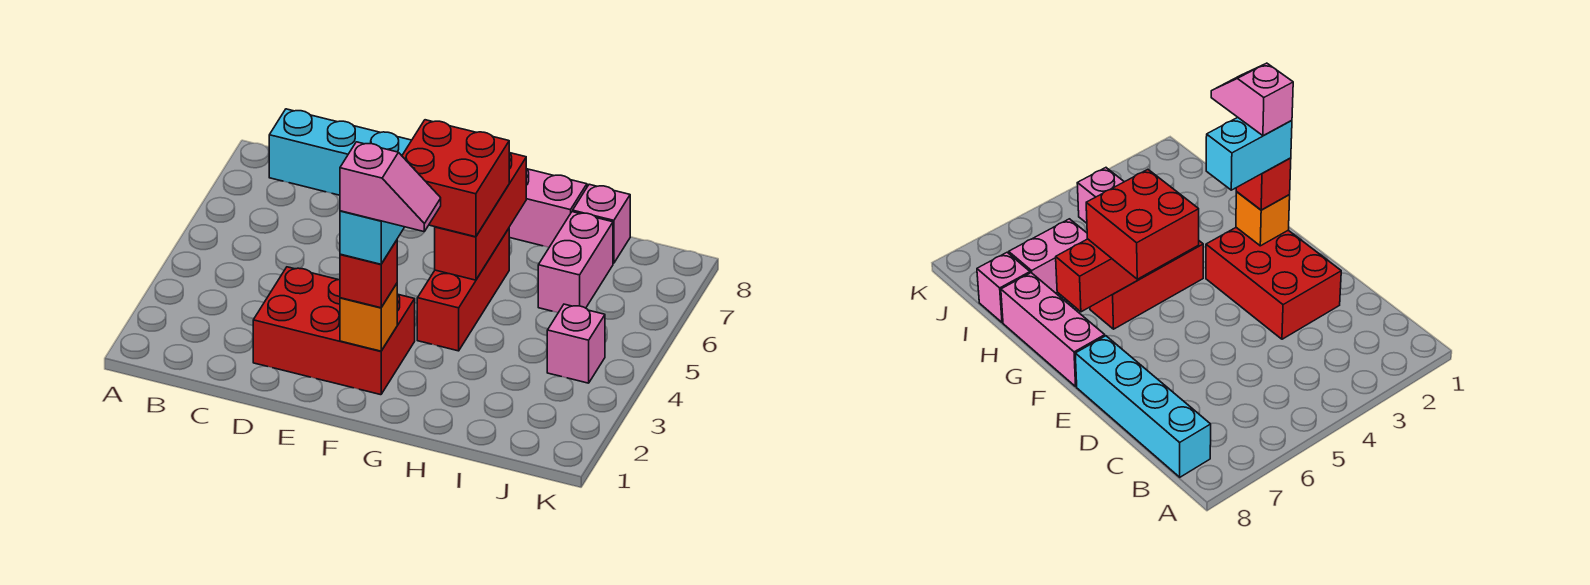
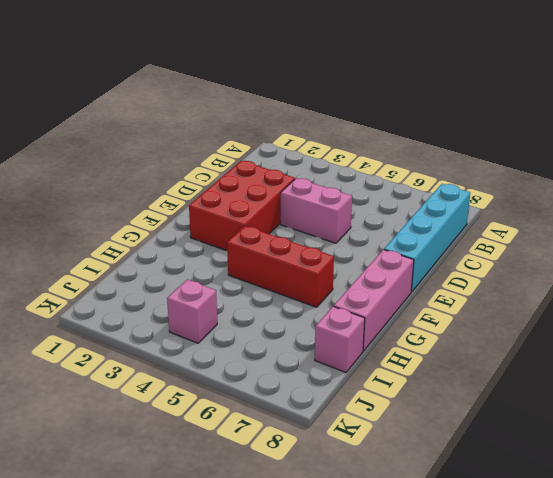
pink brick D4:D5 level 1 -> pink brick I6:I7 level 1
none -> orange brick F2 level 2
none -> red brick G5:G7 level 2
none -> red brick F2 level 3

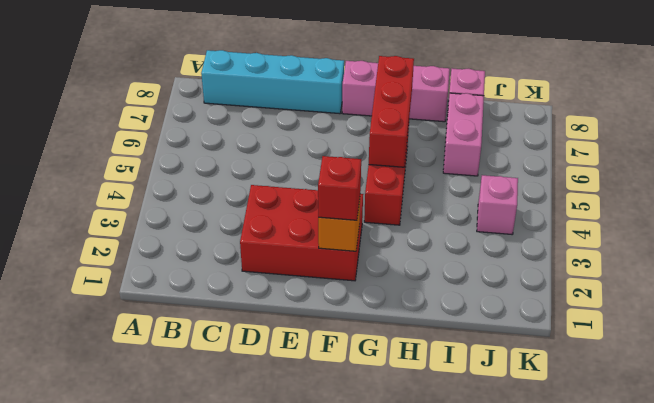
none -> red brick F5:G6 level 3
none -> cyan brick F2:F3 level 4
none -> pink slope F2:G2 level 5 top F

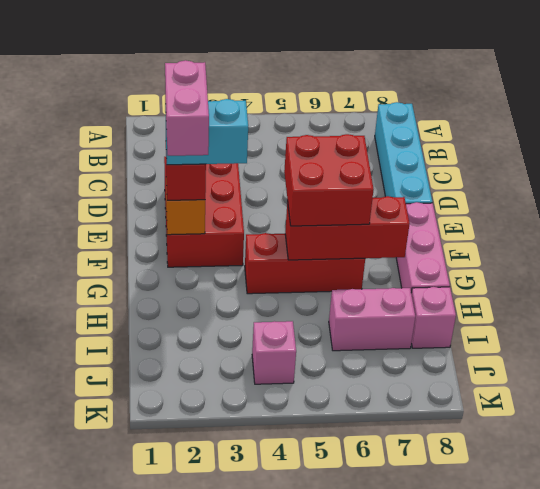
pink brick F2:G2 level 5 -> pink slope F2:G2 level 5 top F

